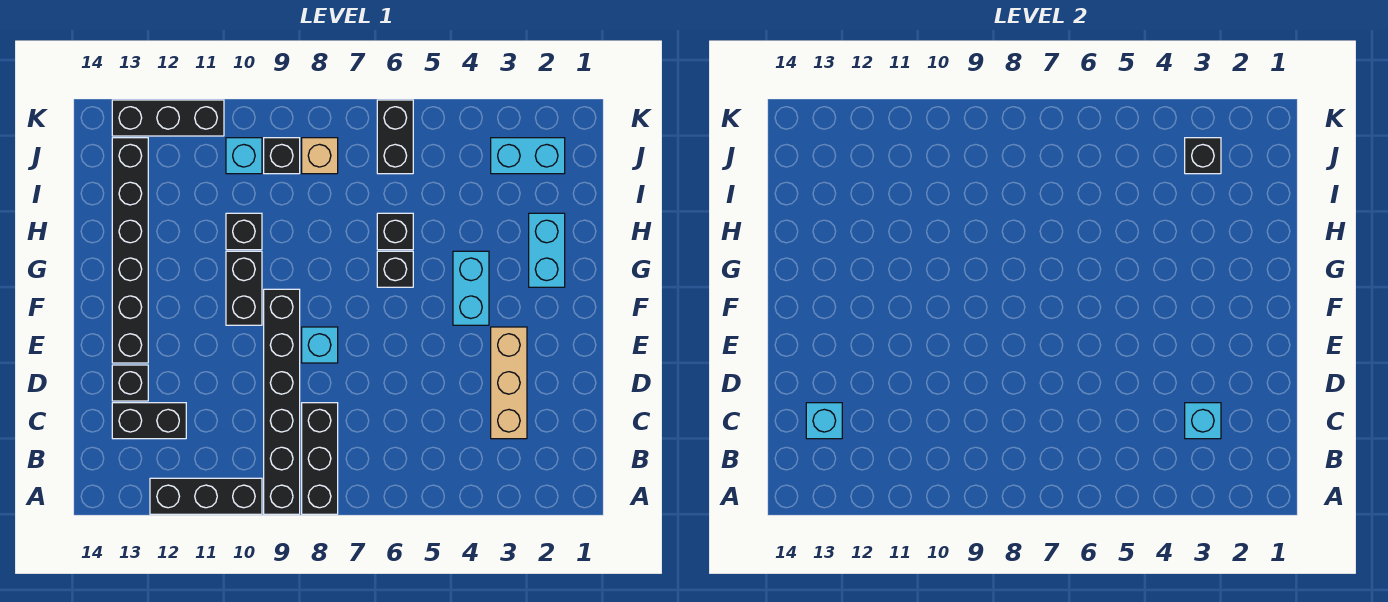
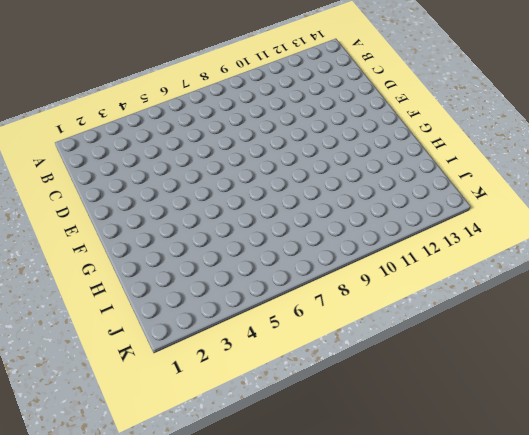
none -> black brick A8:C8 level 1
none -> black brick A9:F9 level 1
none -> black brick A10:A12 level 1

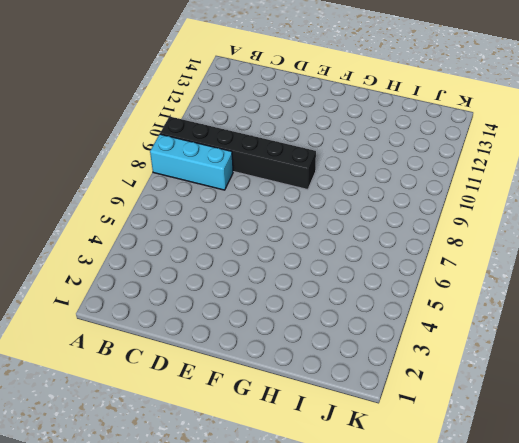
cyan brick A8:C8 level 1 -> black brick A8:C8 level 1
none -> black brick A10:A12 level 1
none -> tan brick C3:E3 level 1
none -> black brick C12:C13 level 1

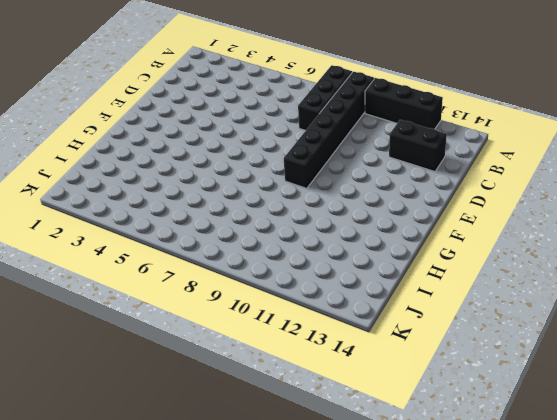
none -> tan brick C3:E3 level 1
none -> black brick D13 level 1
none -> cyan brick E8 level 1

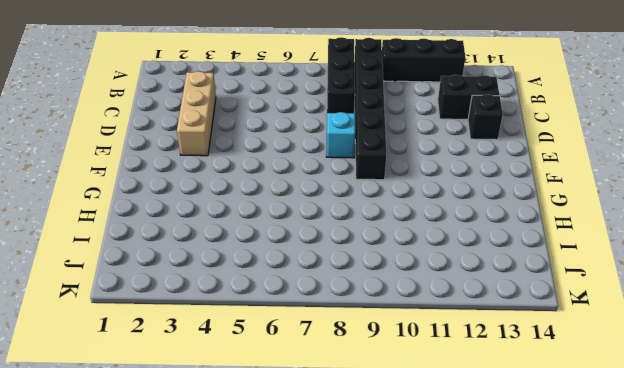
none -> black brick E13:J13 level 1
none -> cyan brick F4:G4 level 1
none -> black brick F10:G10 level 1

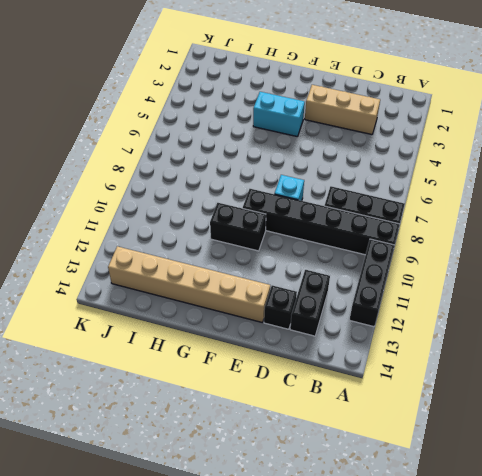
tan brick E13:J13 level 1 -> black brick E13:J13 level 1
none -> cyan brick G2:H2 level 1
none -> black brick G6 level 1
none -> black brick H6 level 1

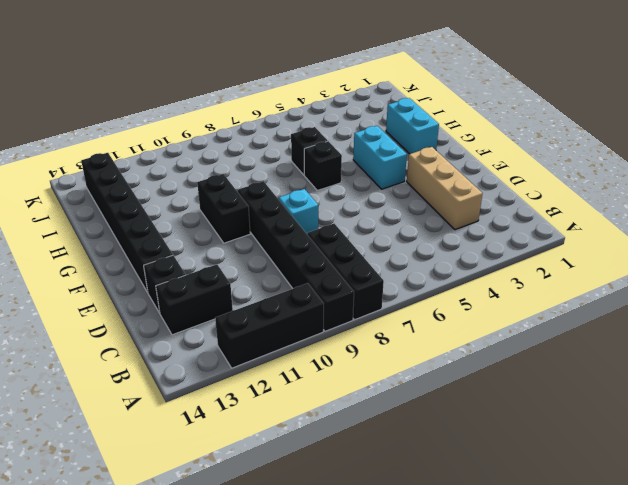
none -> black brick H10 level 1
none -> cyan brick J2:J3 level 1
none -> black brick J6:K6 level 1

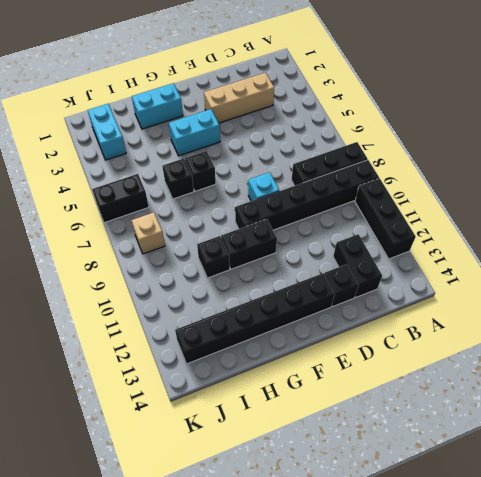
none -> black brick J9 level 1
none -> cyan brick J10 level 1
none -> black brick K11:K13 level 1

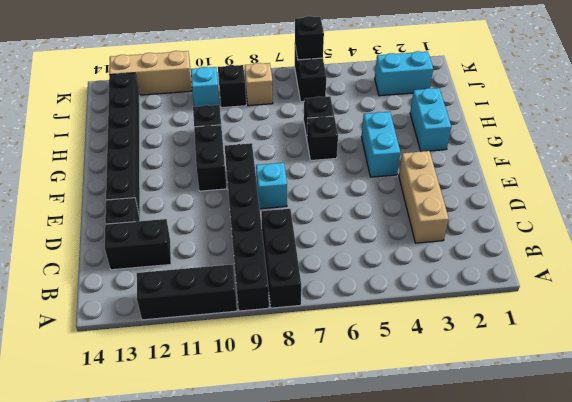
black brick K6 level 2 -> black brick J3 level 2
tan brick K11:K13 level 1 -> black brick K11:K13 level 1
none -> cyan brick C3 level 2
none -> cyan brick C13 level 2

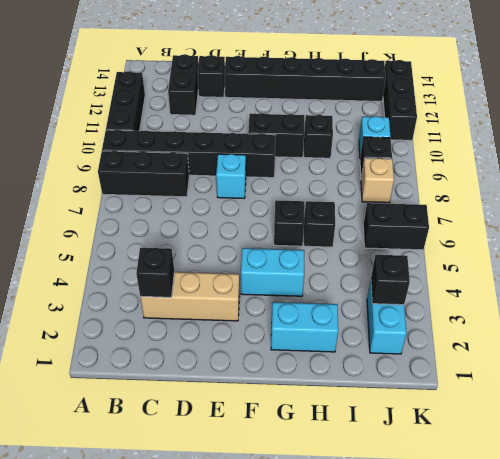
black brick C3 level 2 -> cyan brick C3 level 2
none -> cyan brick C13 level 2

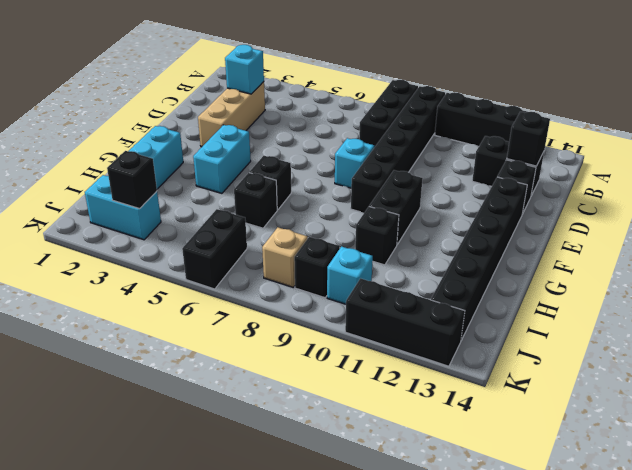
black brick C13 level 2 -> cyan brick C13 level 2

